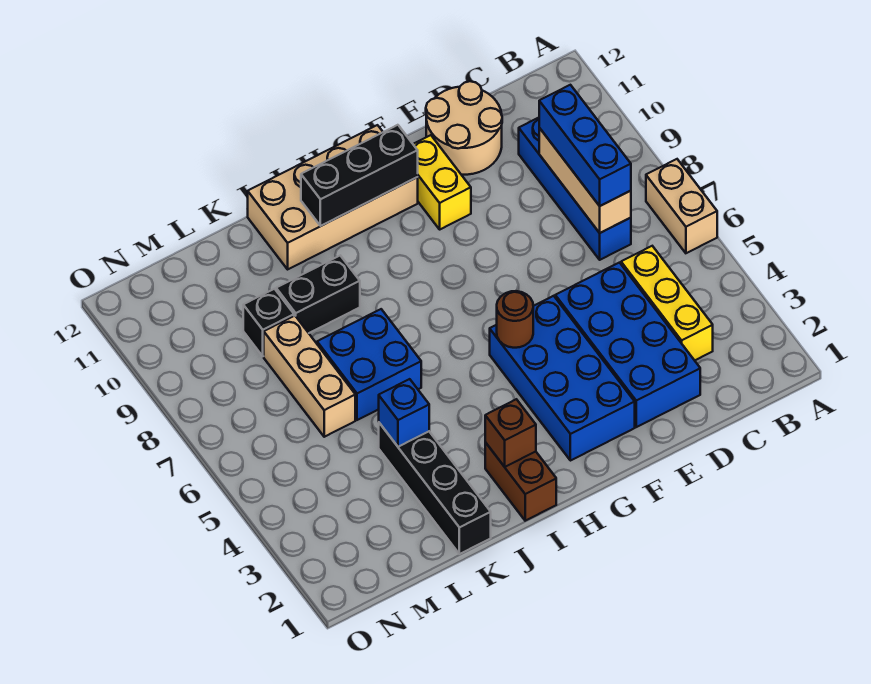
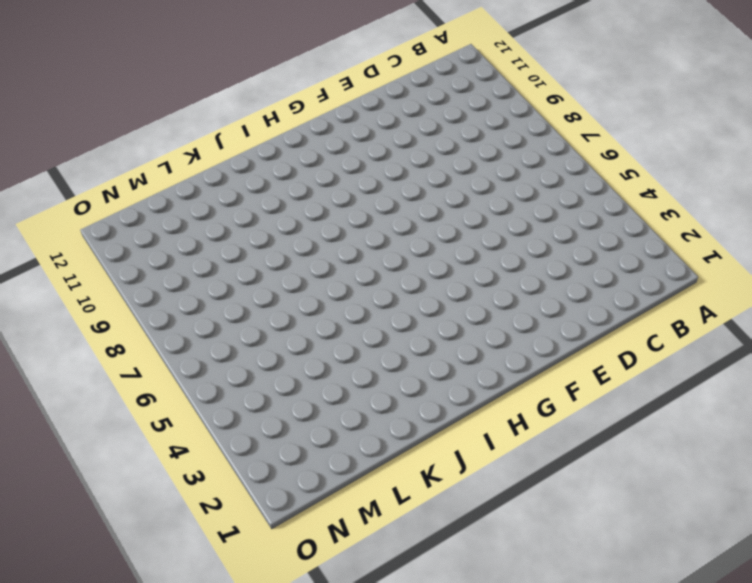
none -> tan brick A6:A7 level 1
none -> yellow brick C3:C5 level 1
none -> blue brick C7:C10 level 1

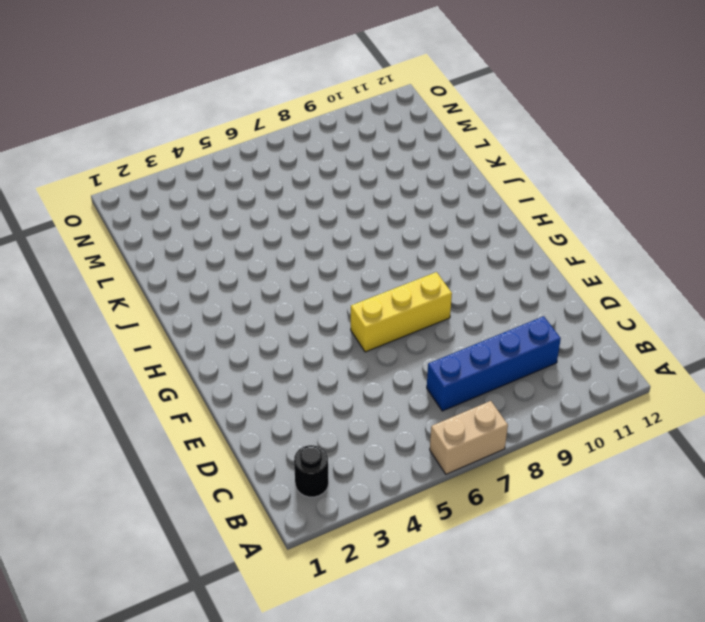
black round brick B2 level 1 -> none
yellow brick F6:F8 level 1 -> yellow brick C3:C5 level 1
none -> blue brick D2:E5 level 1
none -> tan round brick D11:E12 level 1
none -> blue brick F2:G5 level 1

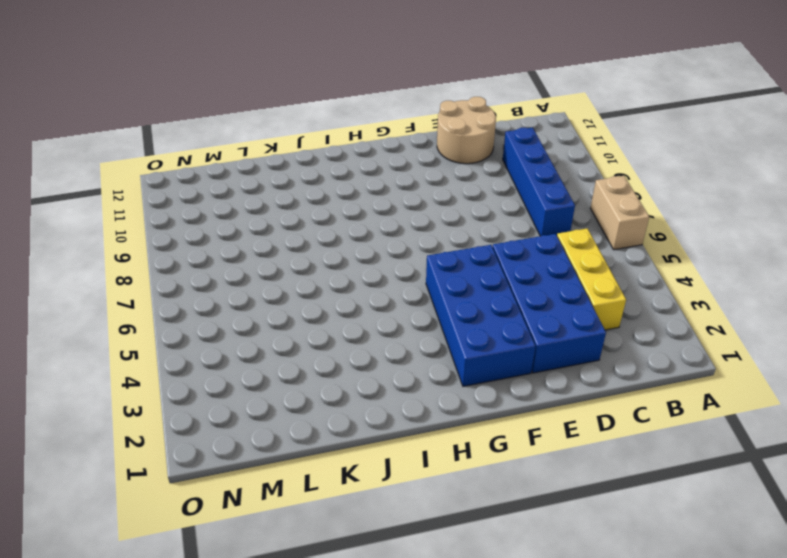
none -> yellow brick F10:F11 level 1
none -> tan brick G11:J12 level 1
none -> brown brick I1:I2 level 1

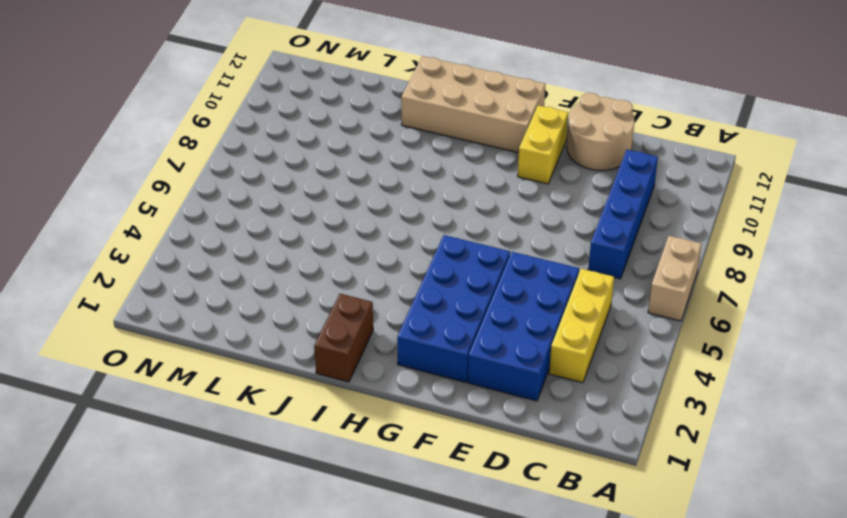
none -> blue brick J6:K7 level 1
none -> black brick J9:K9 level 1
none -> black brick K1:K4 level 1

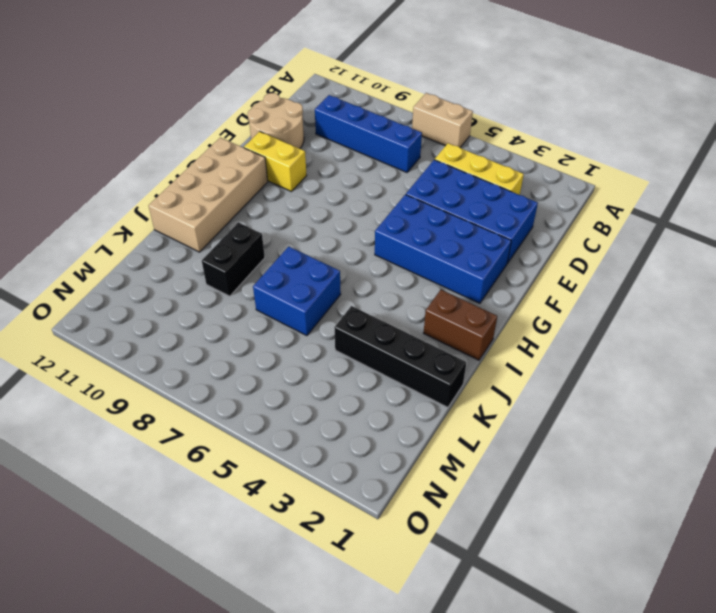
none -> tan brick L6:L8 level 1
none -> black brick L9 level 1
none -> tan brick C7:C9 level 2

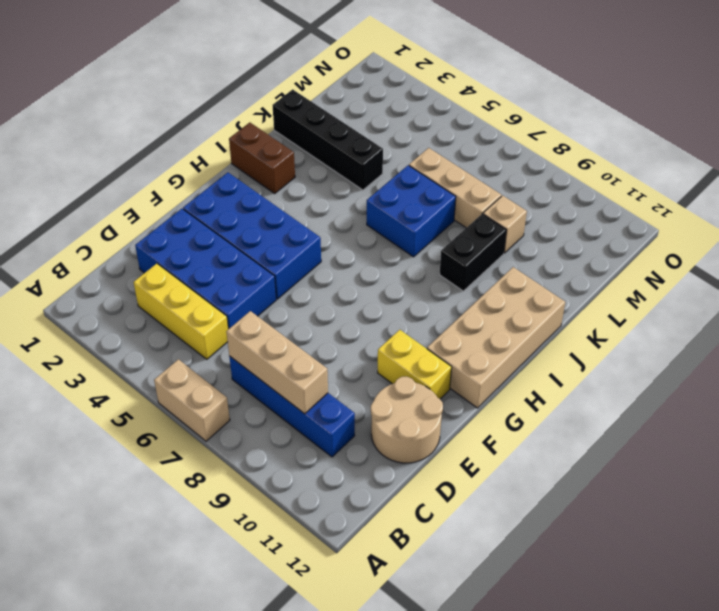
tan brick L9 level 1 -> black brick L9 level 1
none -> brown round brick G5 level 2
none -> black brick G11:I11 level 2
none -> brown brick I2 level 2

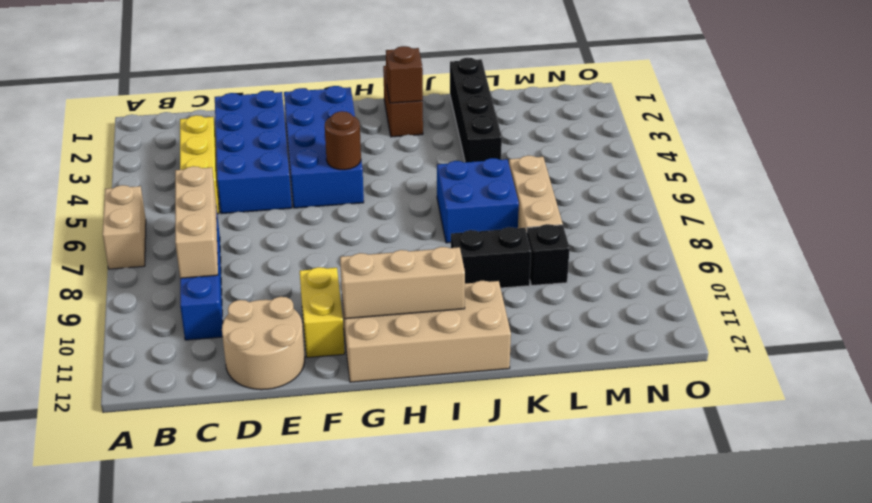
tan brick G11:I11 level 2 -> black brick G11:I11 level 2
none -> blue brick K4 level 2
none -> blue brick C7:C9 level 3

